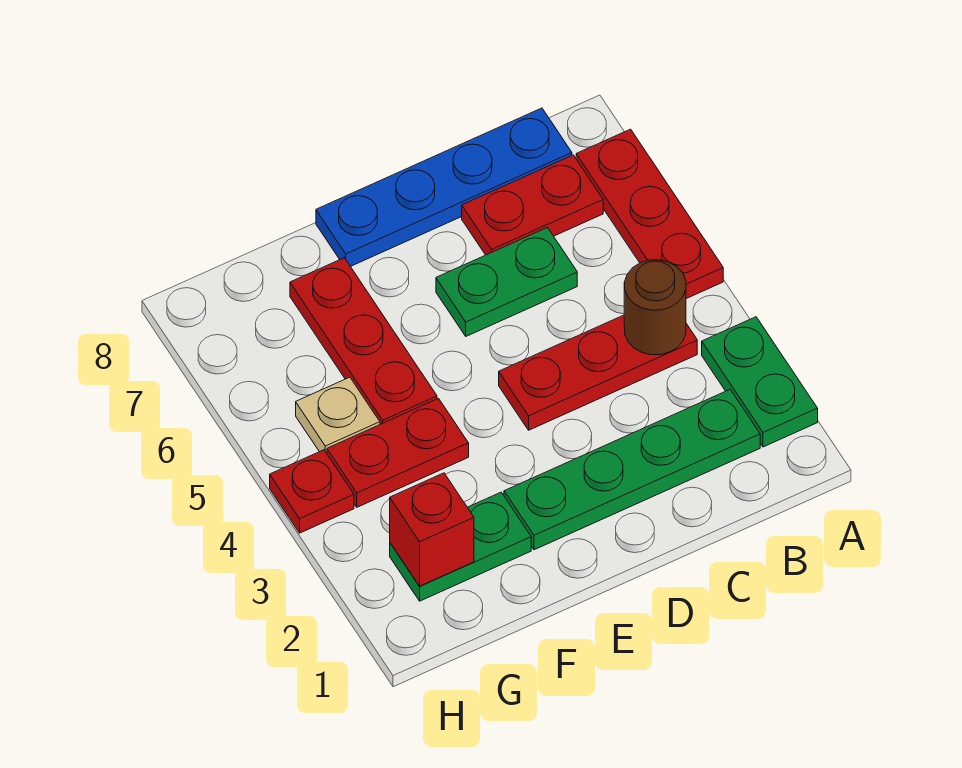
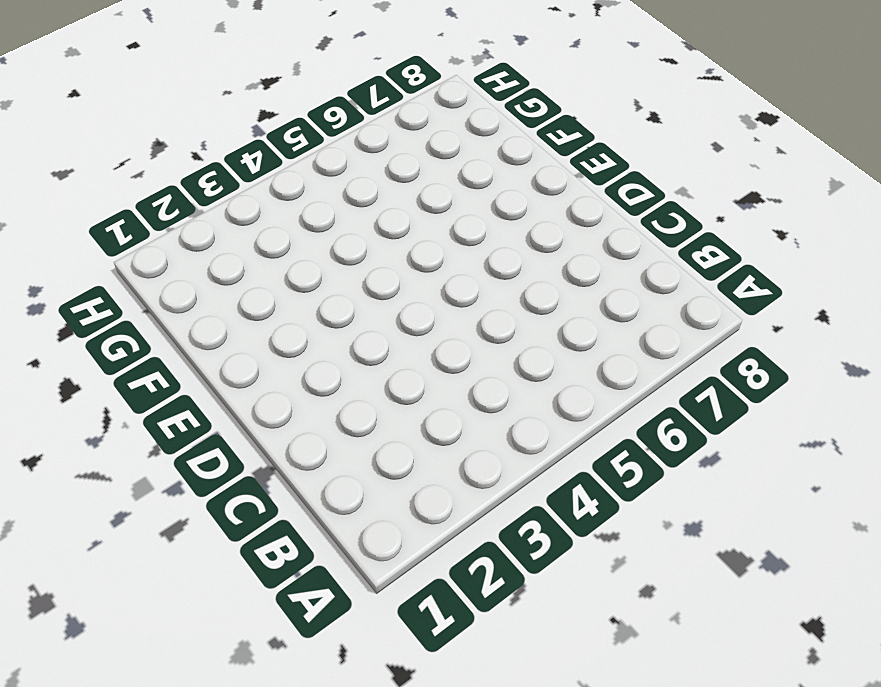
none -> green plate A2:A3 level 1
none -> red plate A5:A7 level 1
none -> green plate B2:E2 level 1

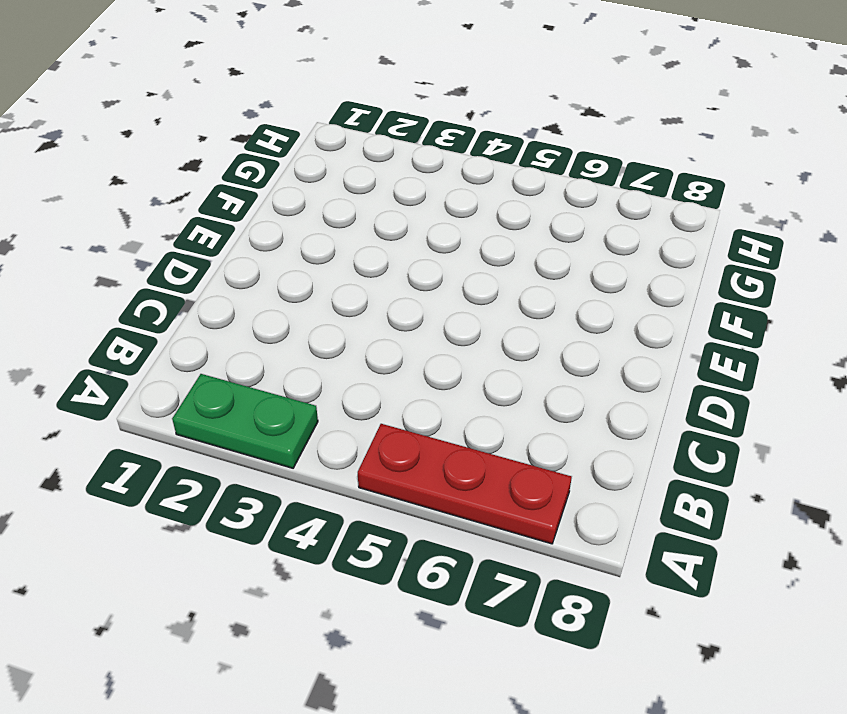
none -> green plate B2:E2 level 1
none -> red plate B4:D4 level 1
none -> red plate B7:C7 level 1

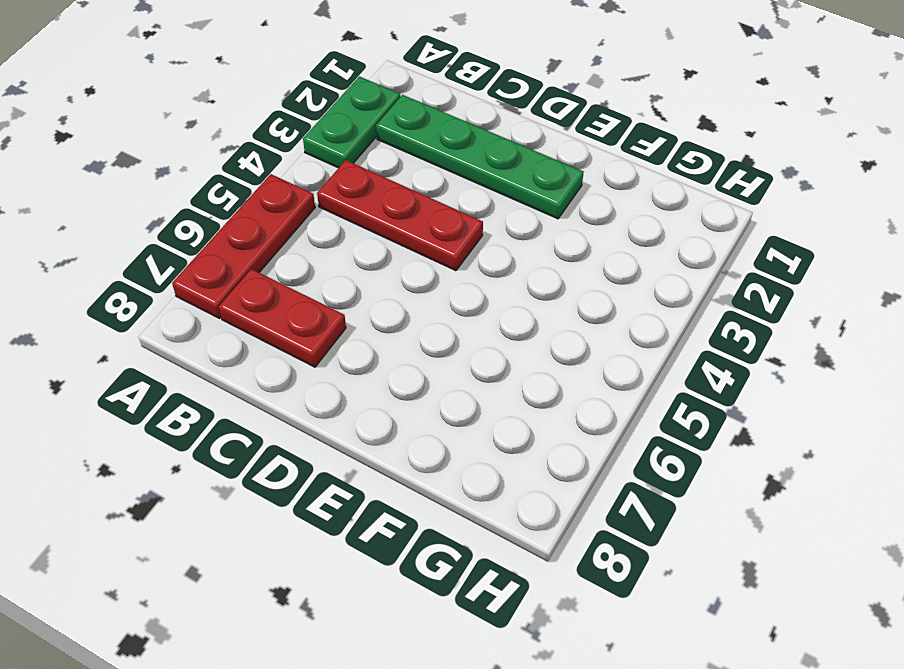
none -> blue plate B8:E8 level 1
none -> green plate C6:D6 level 1
none -> green plate F2:G2 level 1

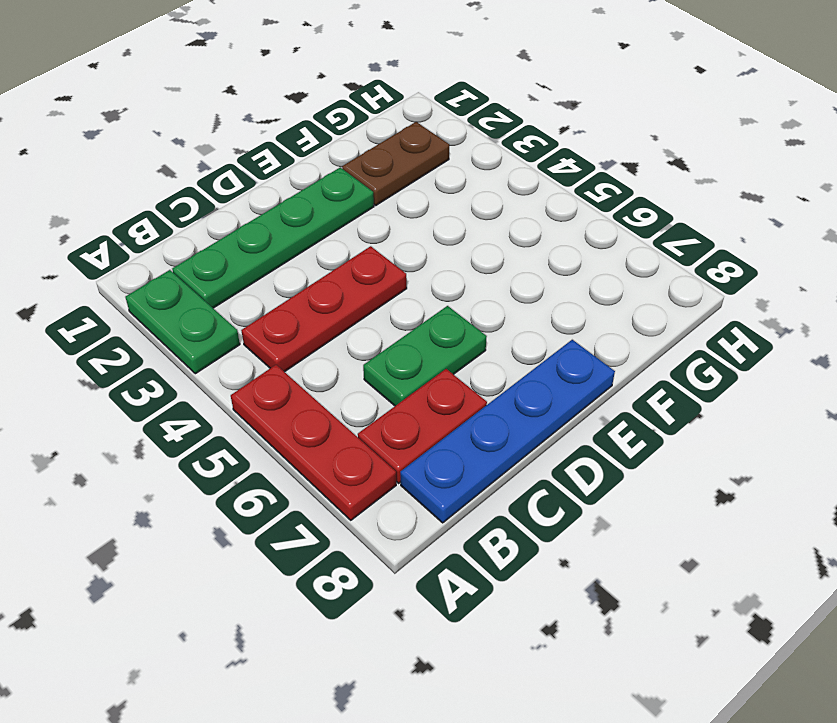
brown plate F2:G2 level 1 -> green plate F2:G2 level 1
none -> red plate F4:G4 level 1
none -> red plate F5:F7 level 1
none -> tan plate G5 level 1

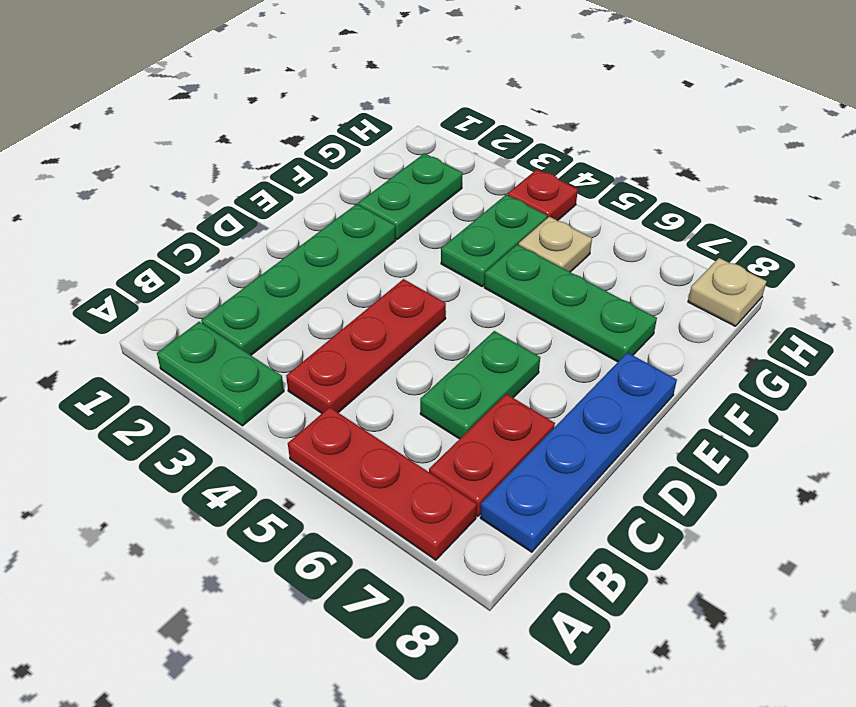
green plate F4:G4 level 1 -> red plate F4:G4 level 1
green plate F5:F7 level 1 -> red plate F5:F7 level 1
tan plate H8 level 1 -> none
none -> brown round brick B4 level 2
none -> red brick G2 level 2

